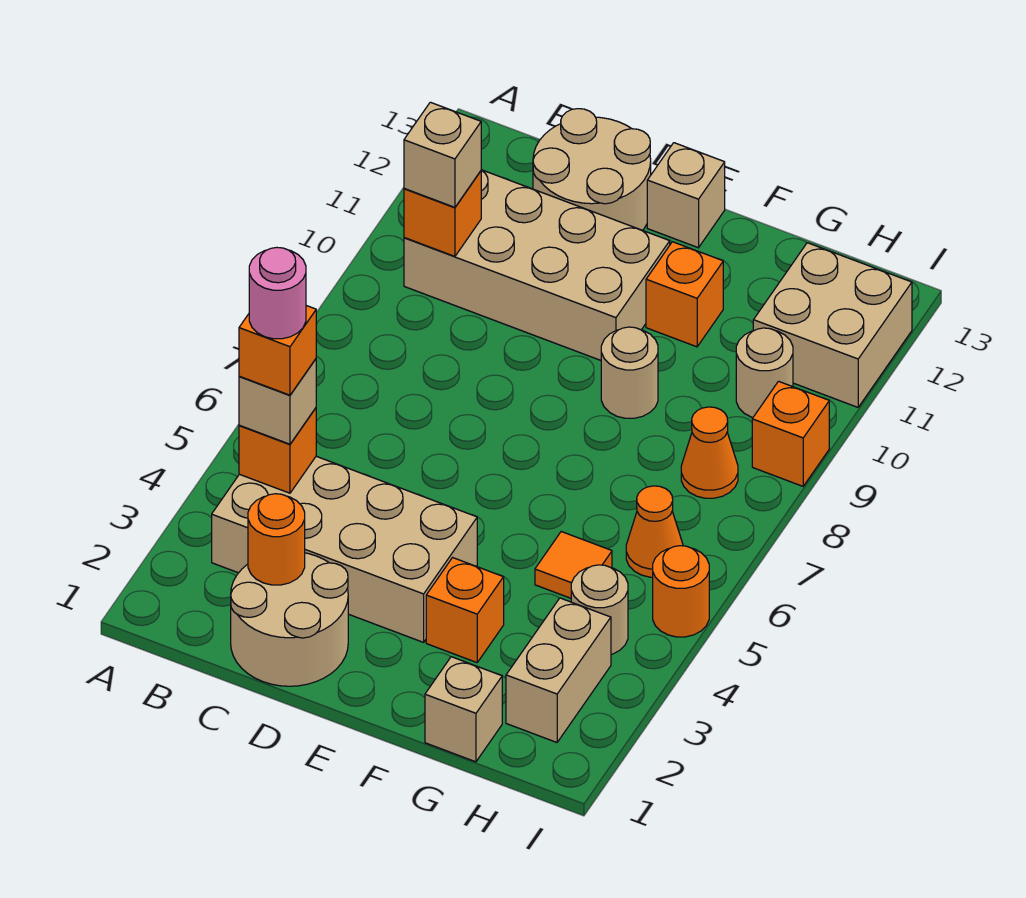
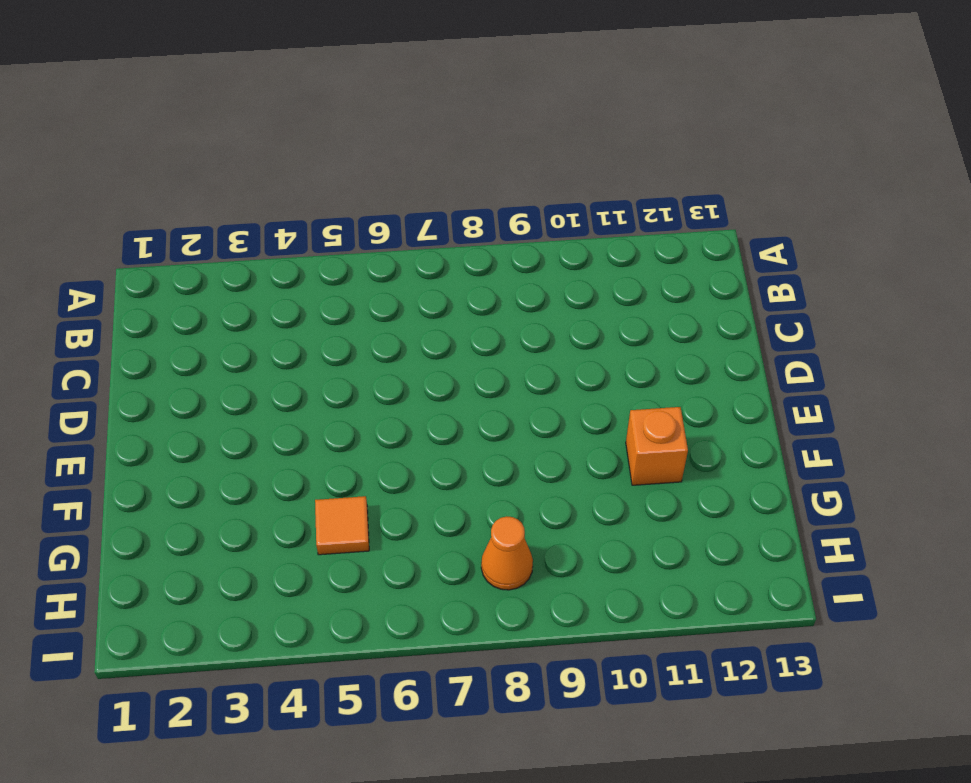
none -> tan brick B3:E4 level 1
none -> tan brick B10:E11 level 1
none -> tan round brick C1:D2 level 1

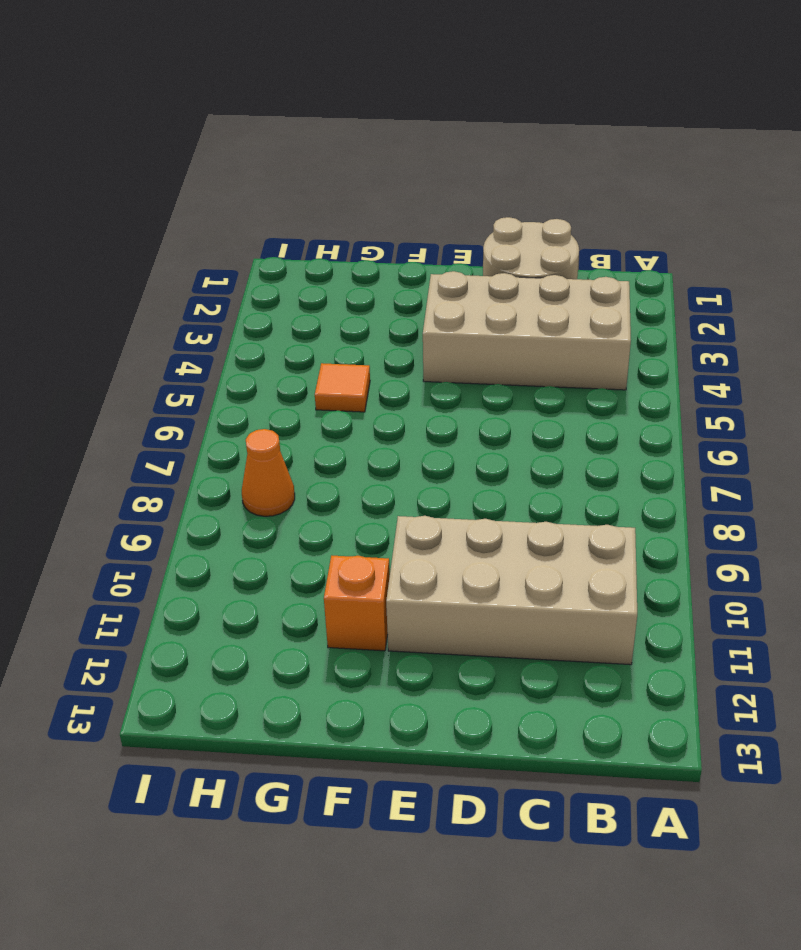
none -> tan round brick C12:D13 level 1
none -> tan brick E13 level 1
none -> orange brick F3 level 1

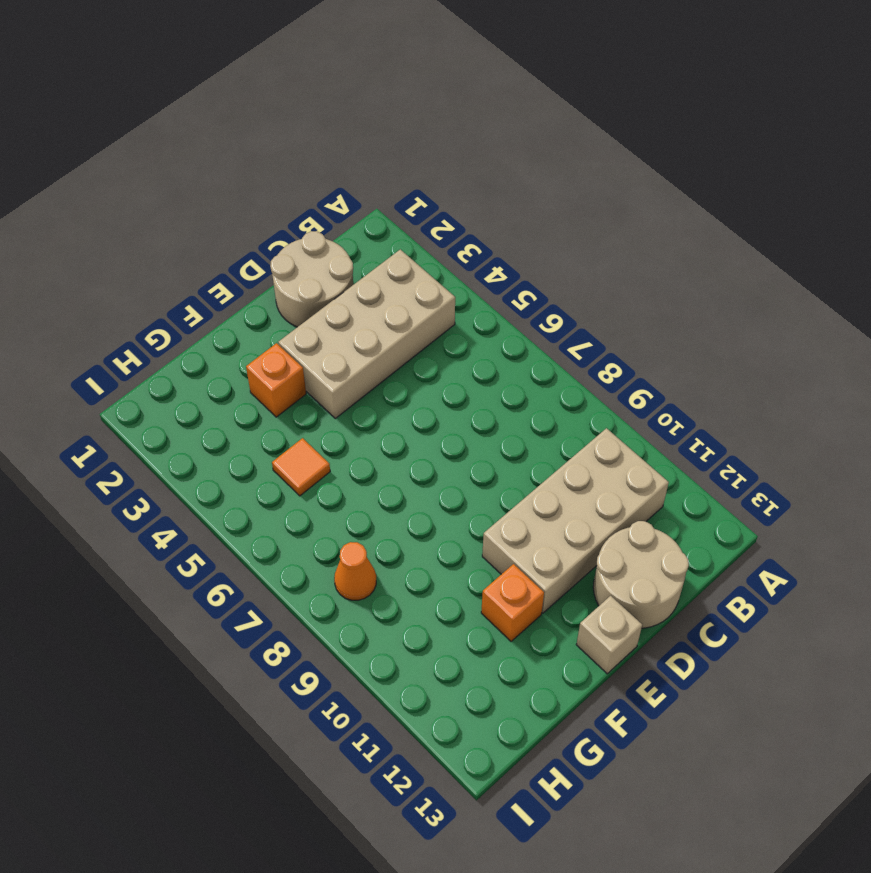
none -> tan round brick F9 level 1
none -> tan brick G1 level 1
none -> tan brick H2:H3 level 1

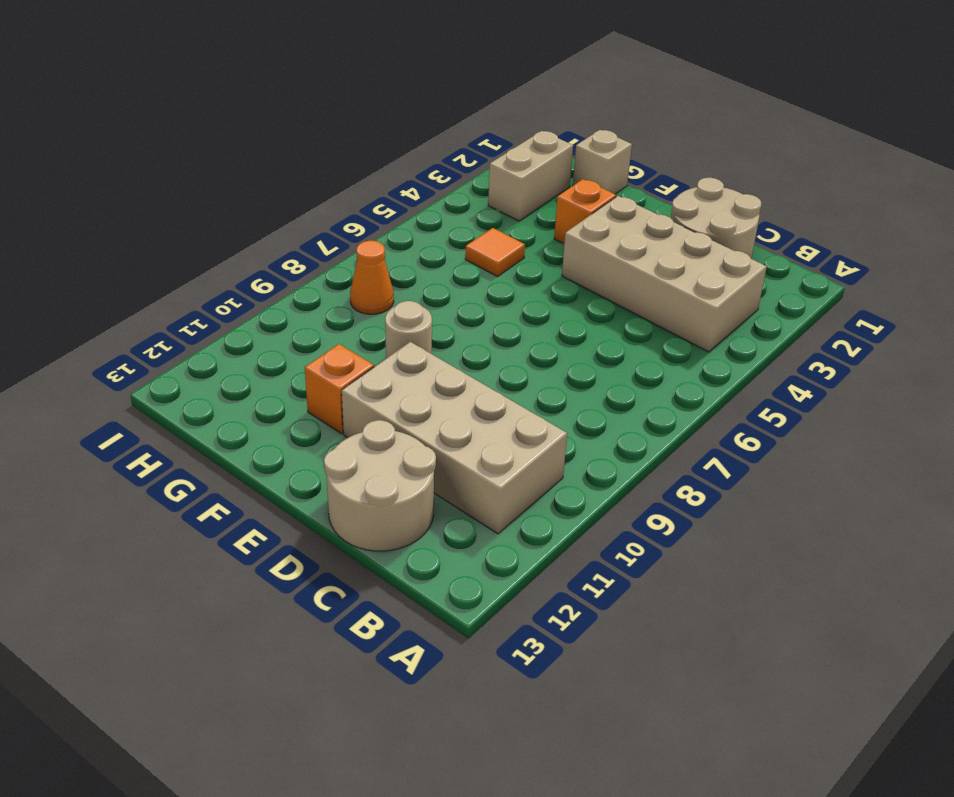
none -> tan brick E13 level 1
none -> tan round brick H4 level 1
none -> orange cone H6 level 1

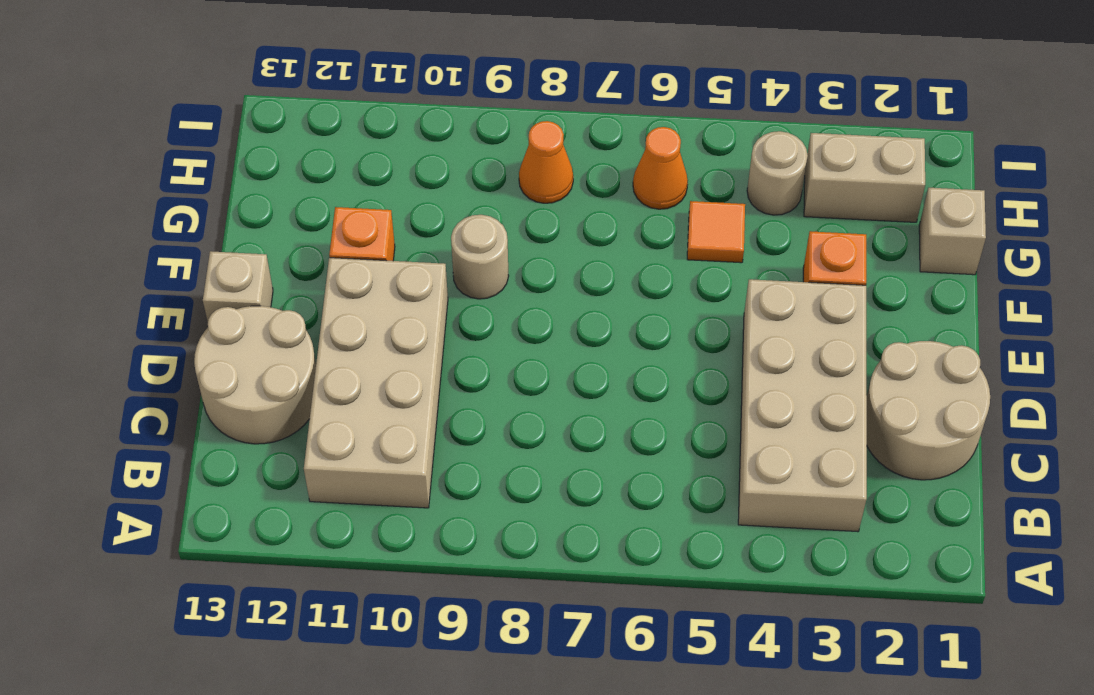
none -> tan round brick H10 level 1
none -> tan brick H11:I12 level 1
none -> orange round brick I5 level 1

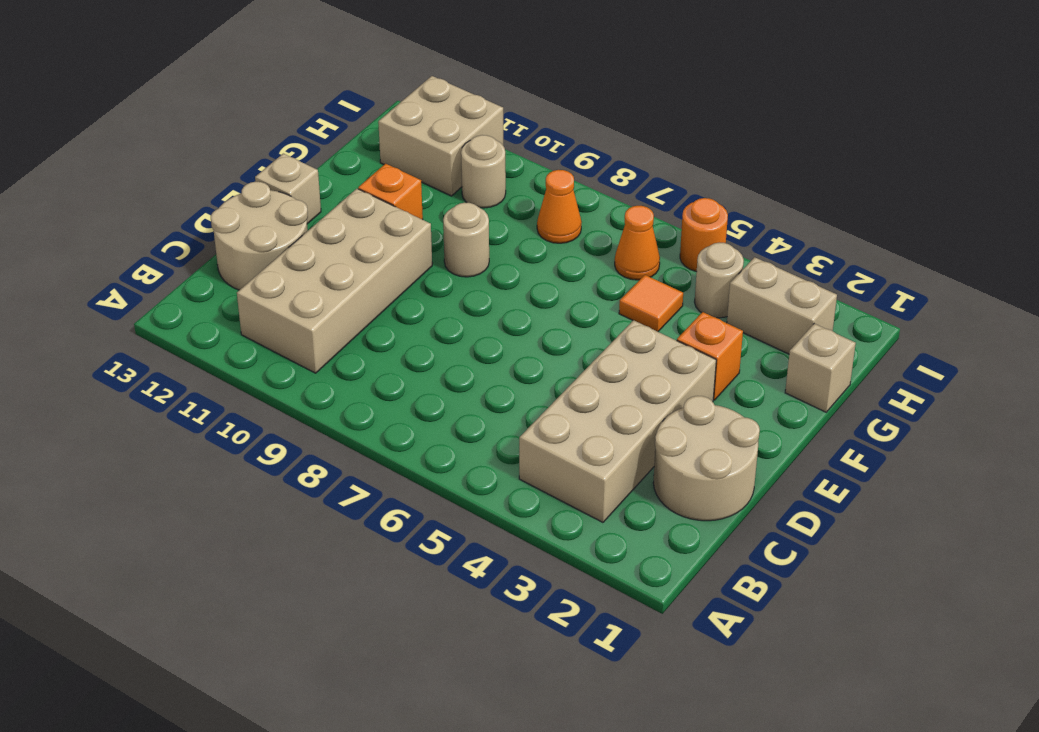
none -> orange brick I9 level 1
none -> orange brick B4 level 2
none -> orange brick B10 level 2

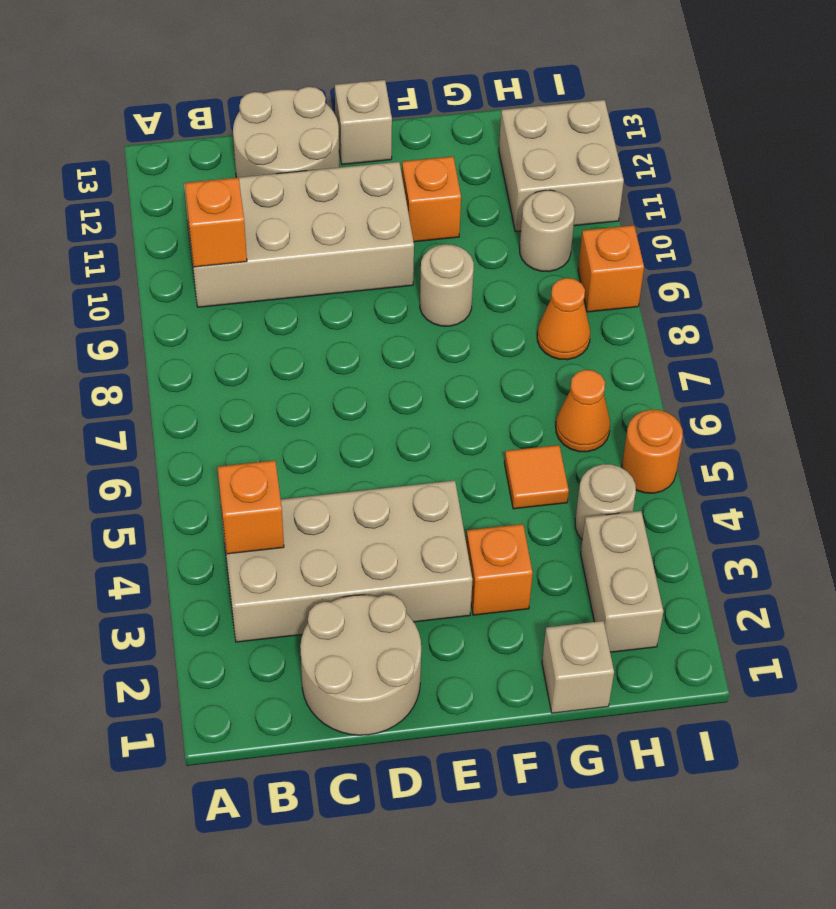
none -> orange round brick C2 level 2
none -> tan brick B4 level 3
none -> tan brick B10 level 3

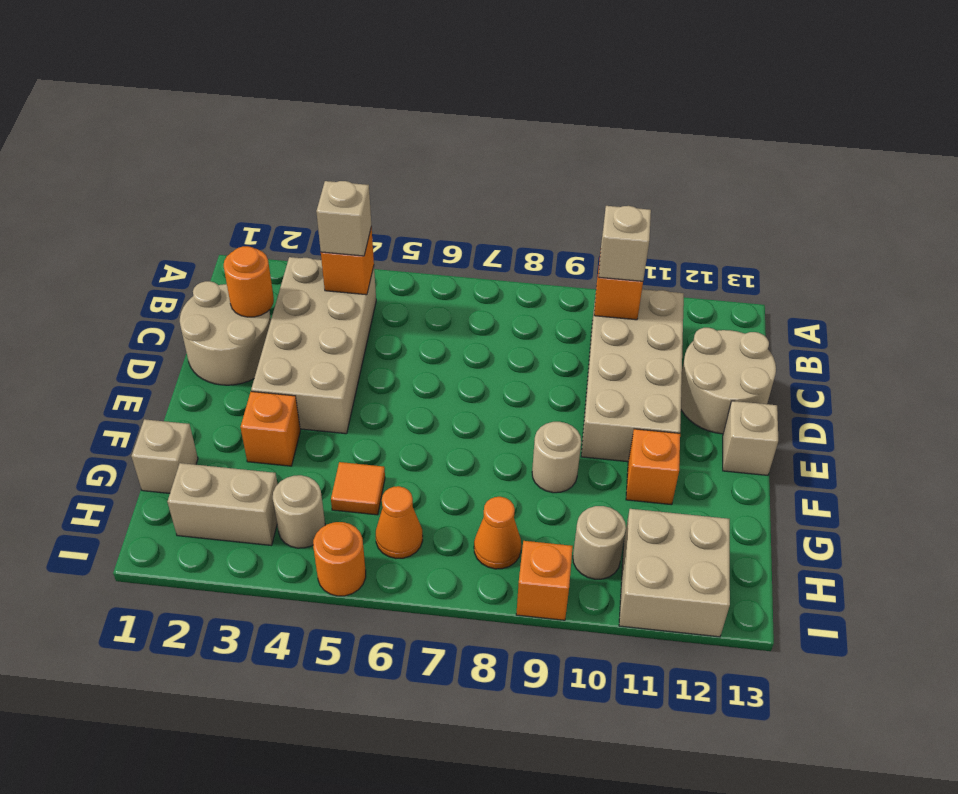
none -> orange brick B4 level 4
none -> pink round brick B4 level 5

